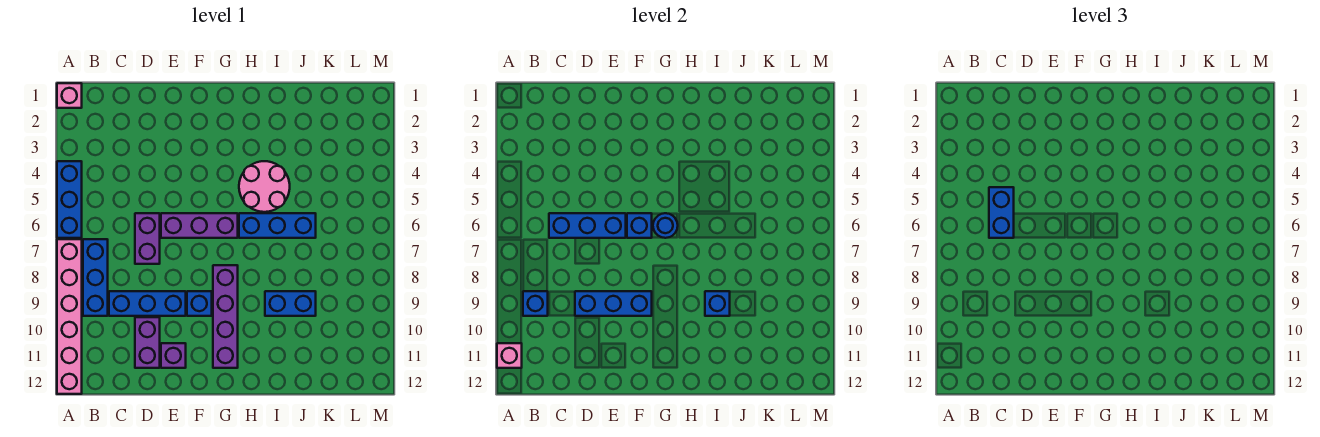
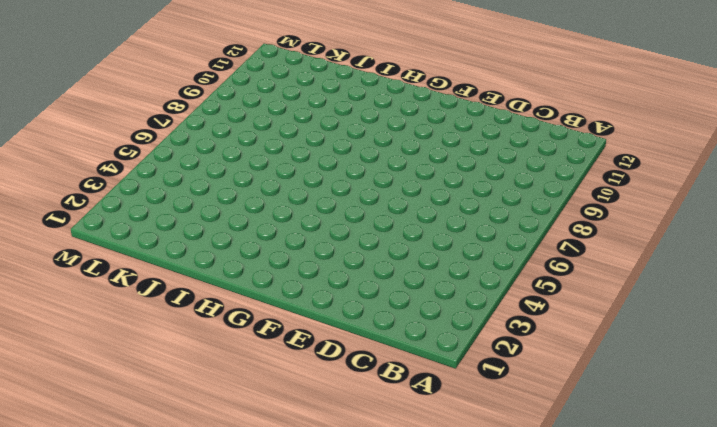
none -> pink brick A1 level 1
none -> blue brick A4:A6 level 1
none -> pink brick A7:A12 level 1

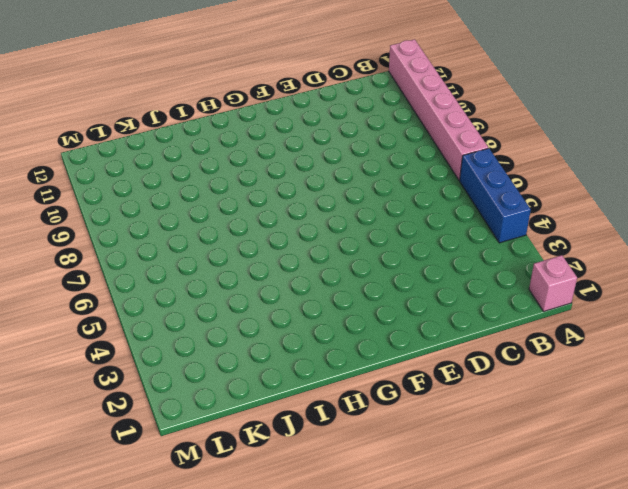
none -> blue brick B7:B9 level 1
none -> blue brick C9:E9 level 1
none -> purple brick D6:D7 level 1

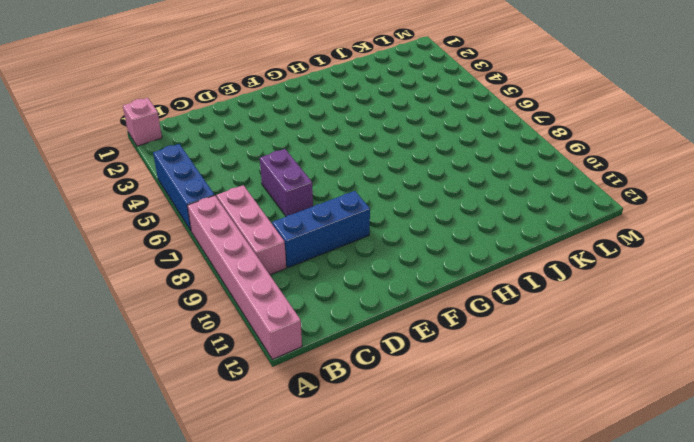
pink brick B7:B9 level 1 -> blue brick B7:B9 level 1
none -> purple brick D10:D11 level 1
none -> purple brick E6:G6 level 1
none -> purple brick E11 level 1

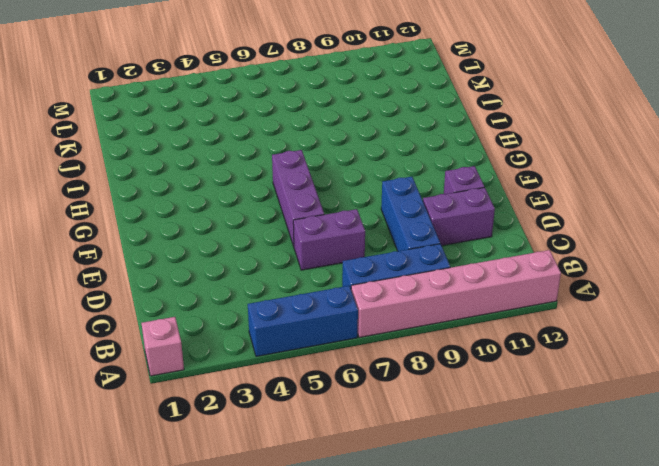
none -> blue brick F9 level 1
none -> purple brick G8:G11 level 1
none -> pink round brick H4:I5 level 1

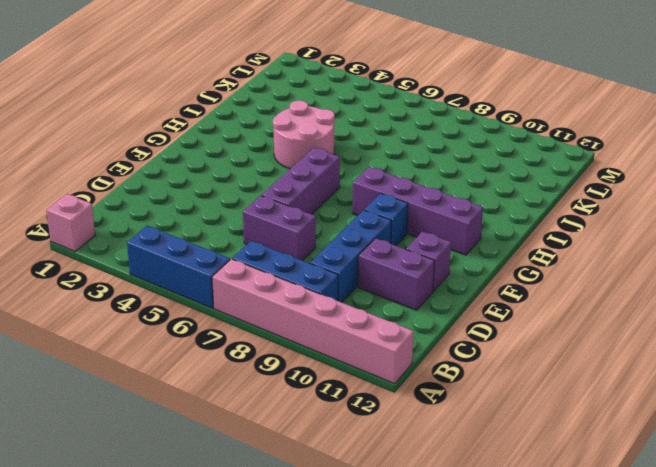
none -> blue brick H6:J6 level 1
none -> blue brick I9:J9 level 1
none -> pink brick A11 level 2

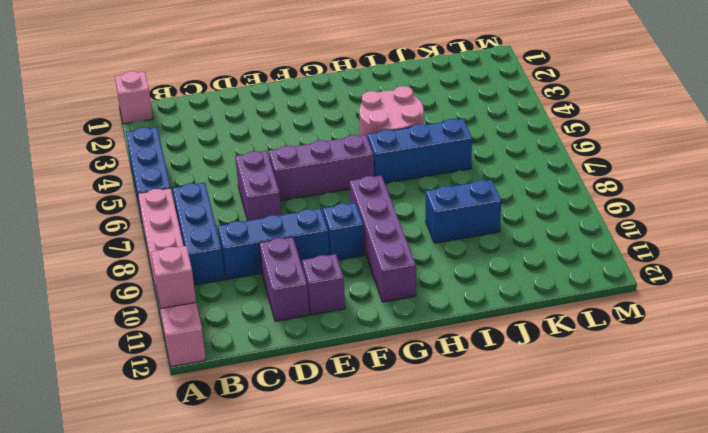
none -> blue brick B9 level 2
none -> blue brick C6:E6 level 2
none -> blue brick D9:F9 level 2

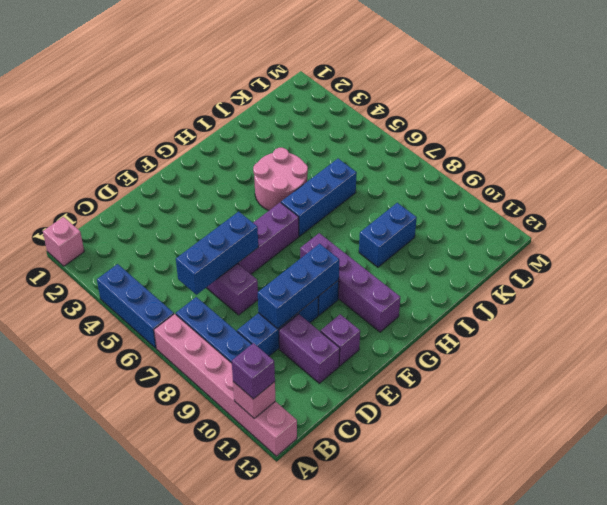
purple brick A11 level 3 -> none
none -> blue brick B9 level 2
none -> blue brick F6 level 2
none -> blue round brick G6 level 2

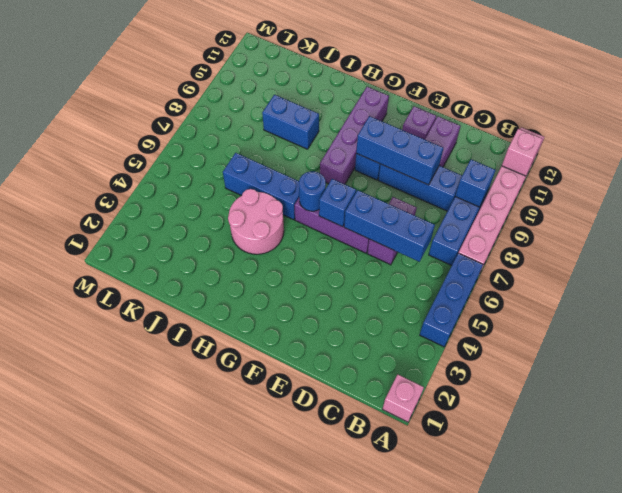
none -> blue brick I9 level 2
none -> blue brick C5:C6 level 3

